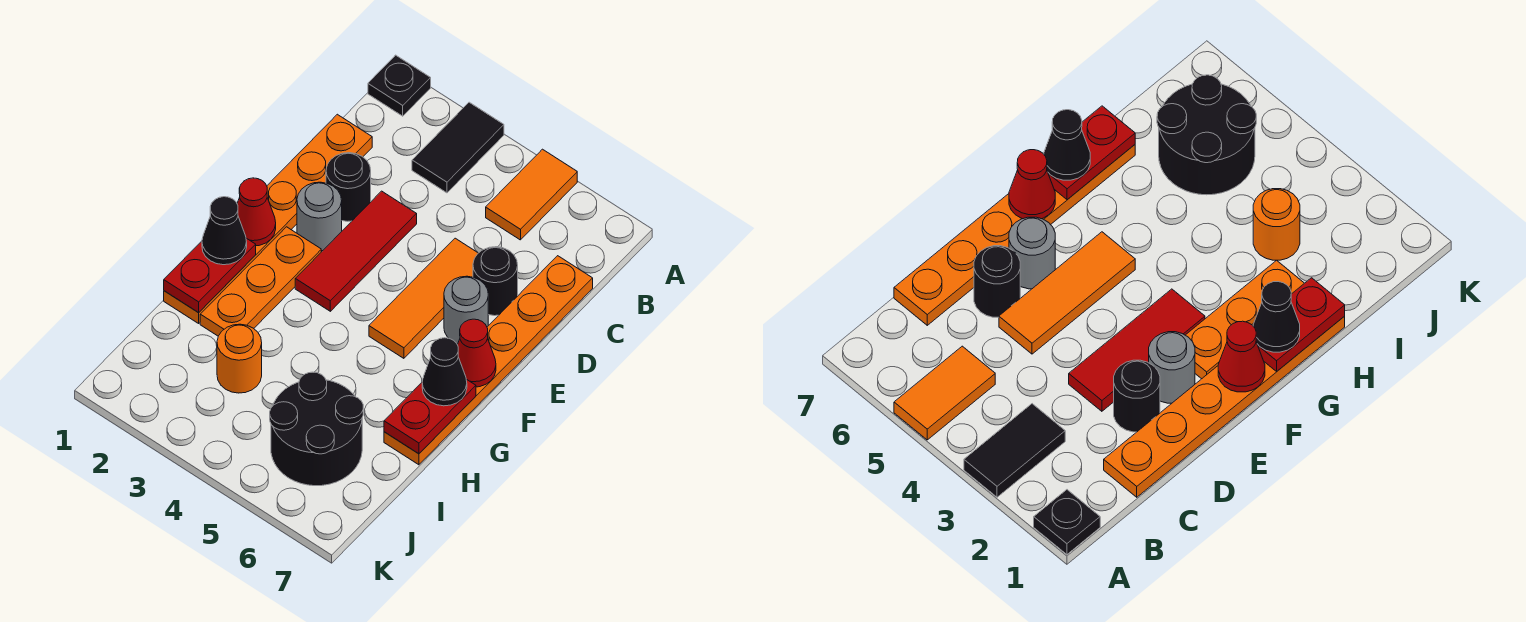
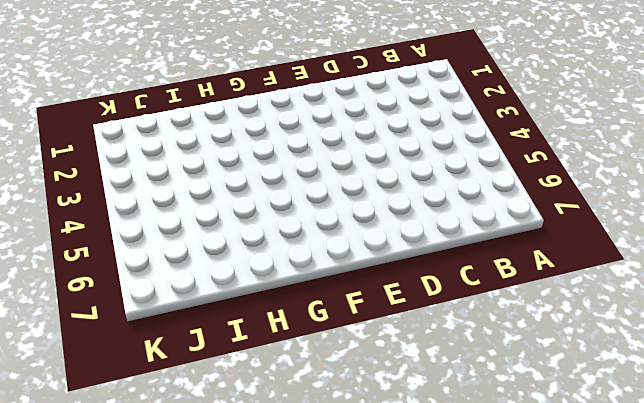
none -> black plate A1 level 1
none -> black tile A3:B3 level 1
none -> orange tile A5:B5 level 1

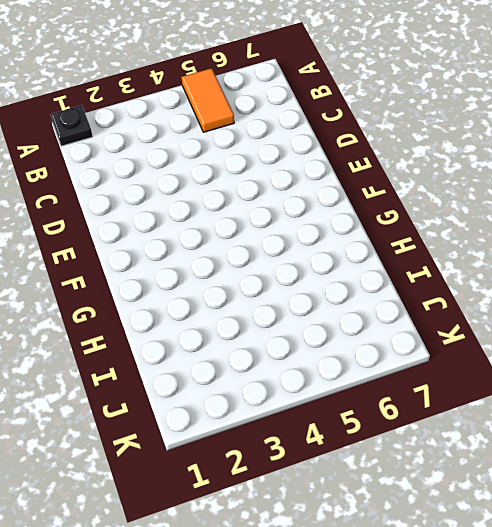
none -> black tile A3:B3 level 1
none -> orange plate C1:H1 level 1
none -> orange plate C7:H7 level 1

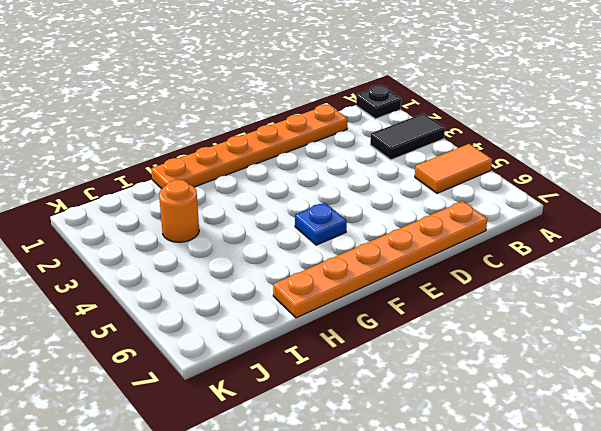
blue plate F5 level 1 -> orange tile D5:F5 level 1
none -> black round brick D2 level 1
none -> red tile D3:F3 level 1
none -> black round brick D6 level 1

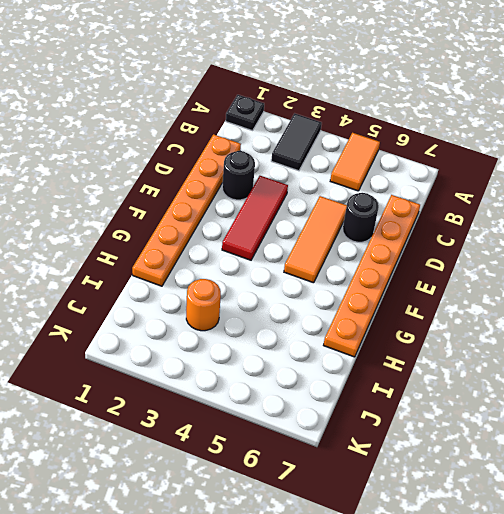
none -> grey round brick E2 level 1
none -> grey round brick E6 level 1
none -> orange plate F2:H2 level 1

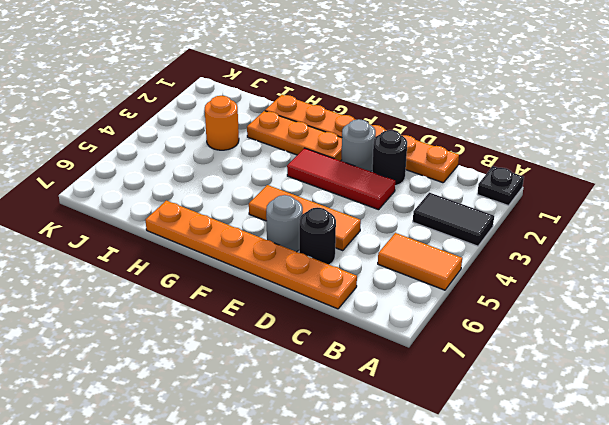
none -> black round brick I5:J6 level 1
none -> red cone F1 level 2
none -> red cone F7 level 2

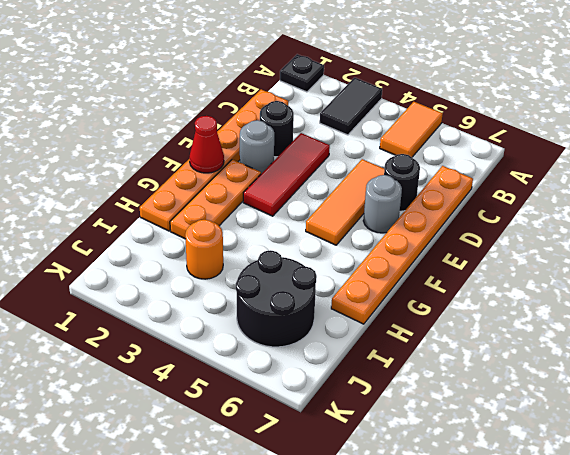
none -> red cone F7 level 2
none -> red plate G1:H1 level 2
none -> red plate G7:H7 level 2

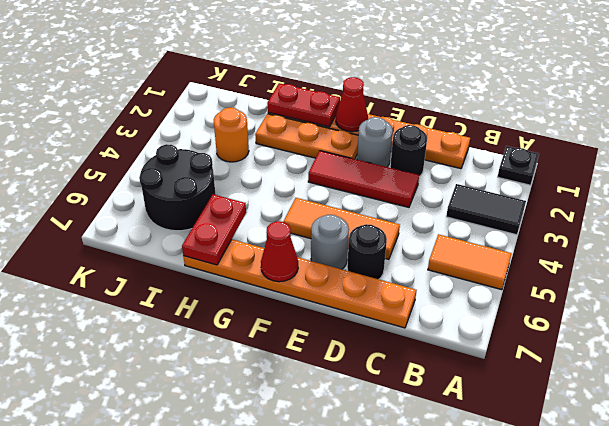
red plate H6:H7 level 2 -> red plate G7:H7 level 2
none -> black cone G1 level 3
none -> black cone G7 level 3

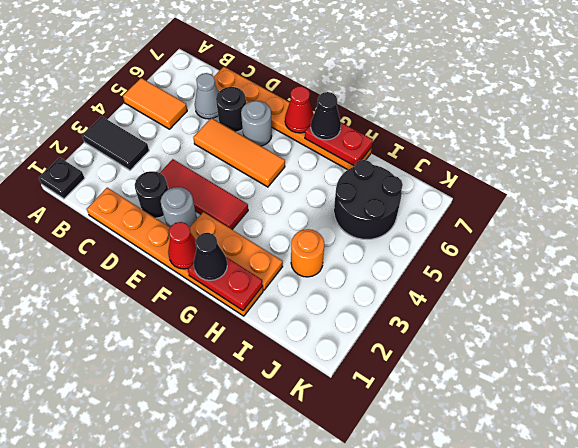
grey cone C6 level 1 -> none

